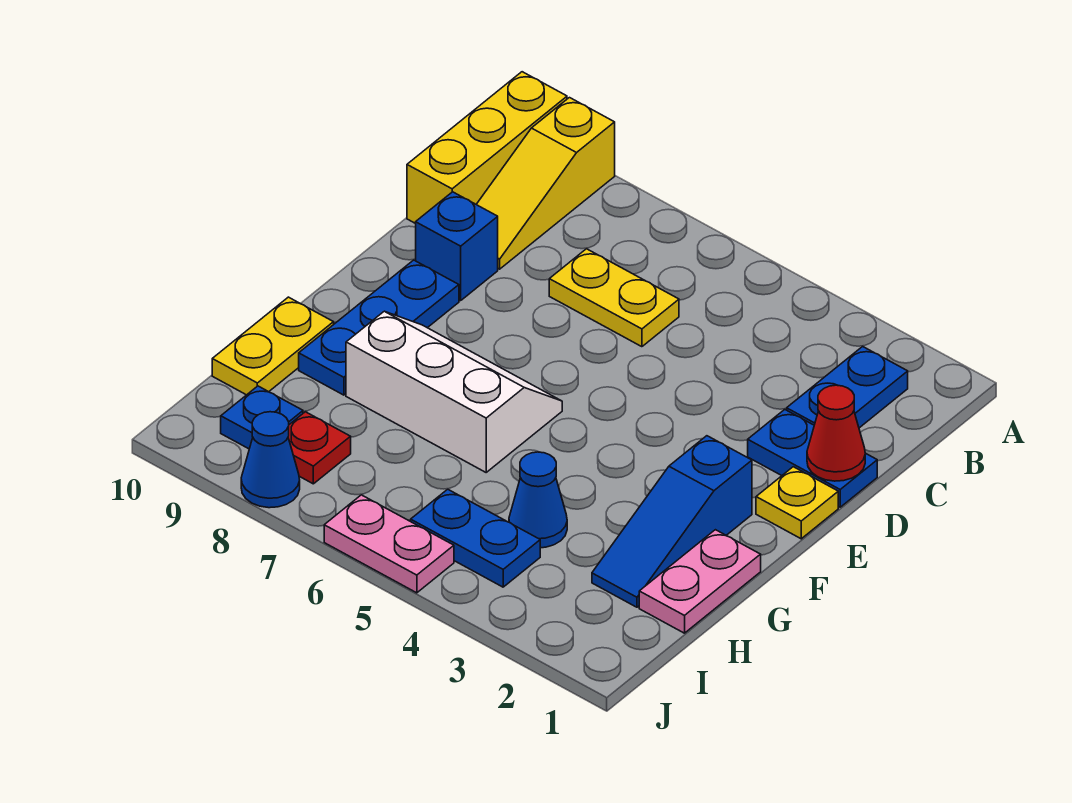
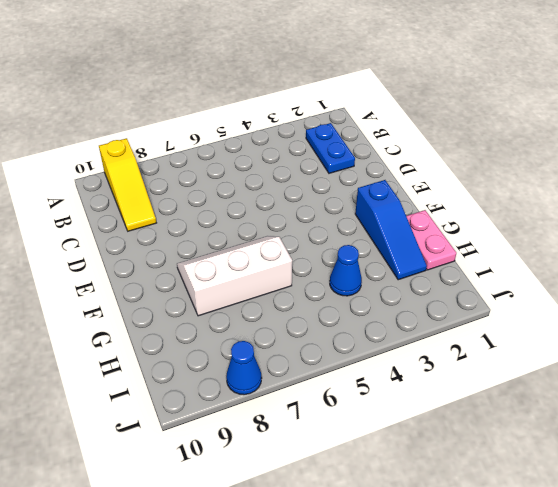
none -> yellow brick A10:C10 level 1
none -> yellow plate C6:C7 level 1
none -> blue plate D1:D2 level 1

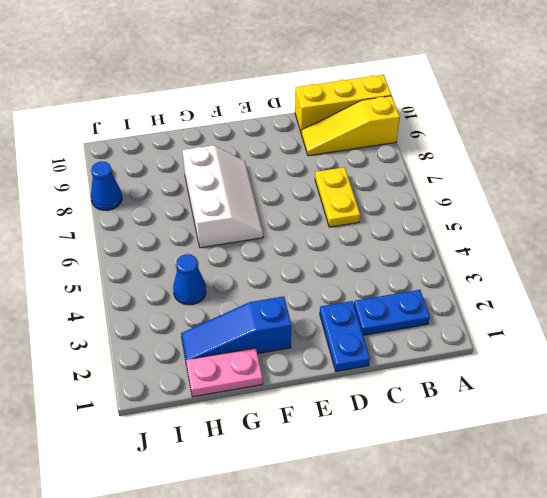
none -> blue brick D9 level 1
none -> yellow plate E1 level 1
none -> blue plate E9:G9 level 1

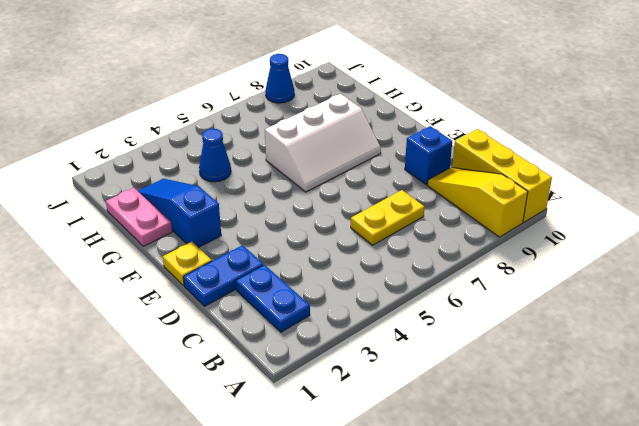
none -> blue plate E9:G9 level 1
none -> yellow plate G10:H10 level 1
none -> blue plate I4:I5 level 1

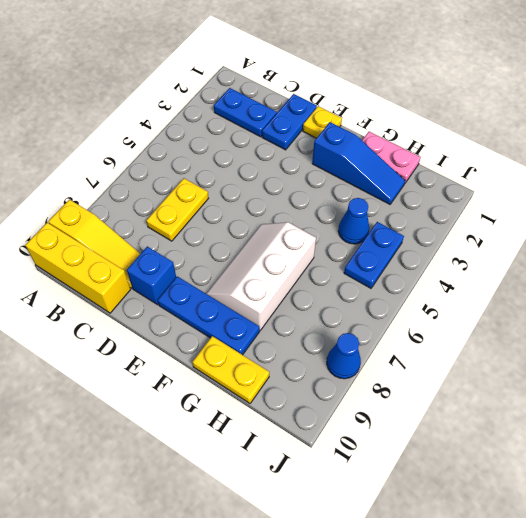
none -> red plate I8 level 1
none -> blue plate I9 level 1
none -> pink plate J5:J6 level 1

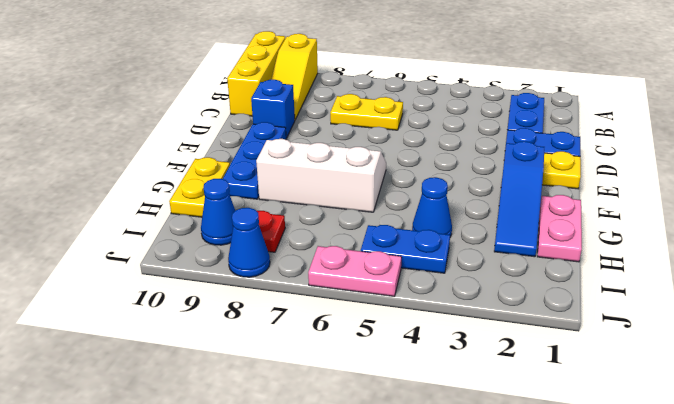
blue cone I9 level 1 -> blue plate I9 level 1
none -> red cone D1 level 2

